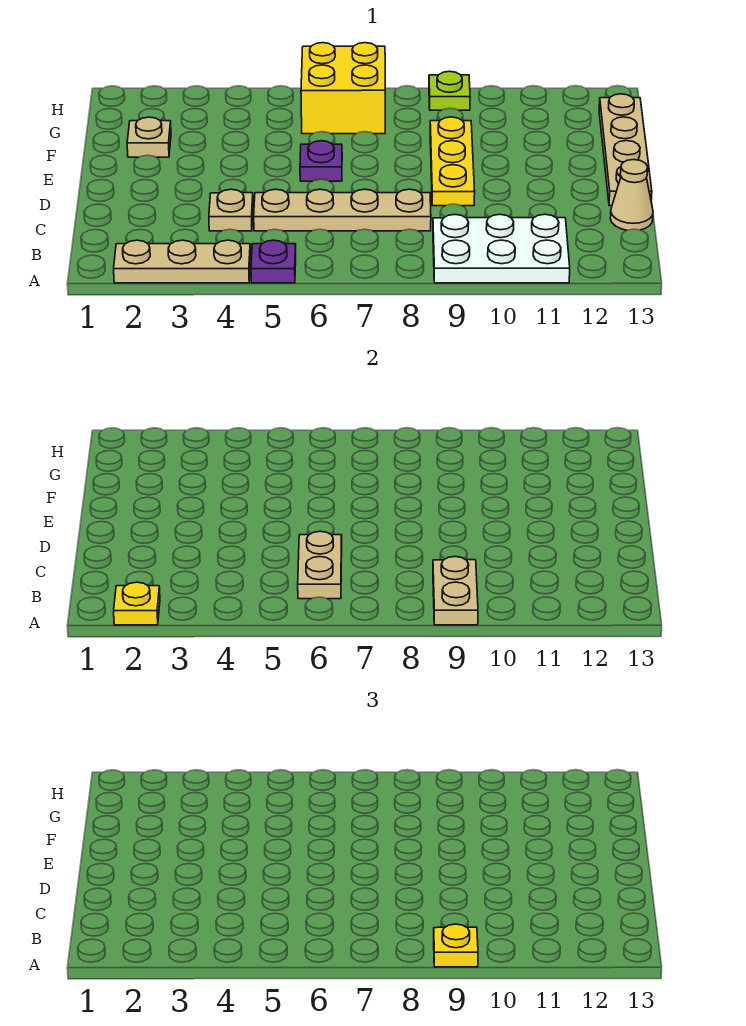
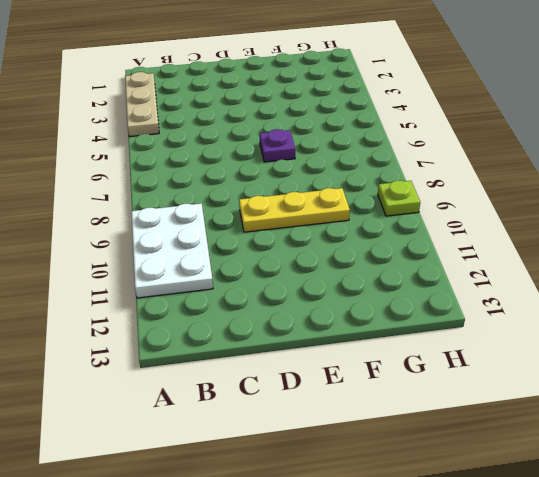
none -> purple plate A5 level 1
none -> tan plate C4 level 1
none -> tan plate C5:C8 level 1

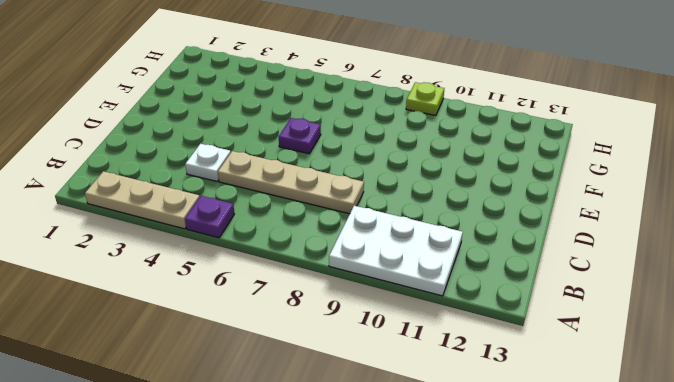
white plate C4 level 1 -> tan plate C4 level 1
none -> tan cone C13 level 1
none -> yellow plate D9:F9 level 1
none -> tan plate D13:G13 level 1

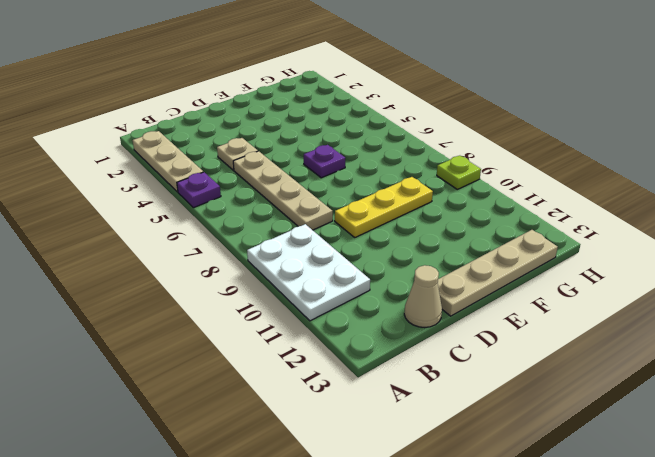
none -> tan plate F2 level 1
none -> yellow brick G6:H7 level 1
none -> yellow plate A2 level 2

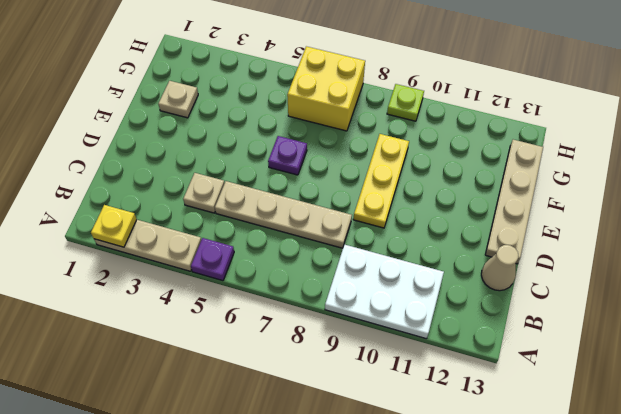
none -> tan plate A9:B9 level 2
none -> tan plate B6:C6 level 2
none -> yellow plate A9 level 3

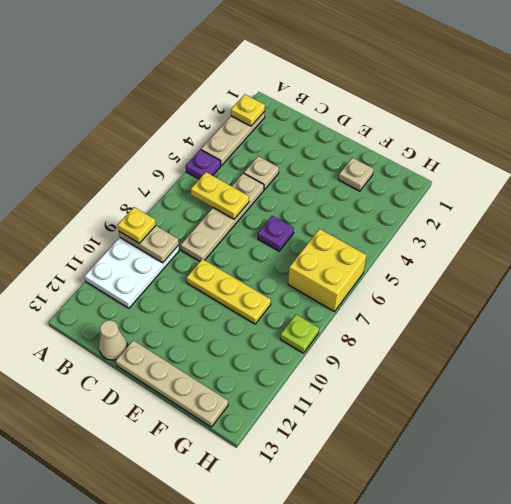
yellow plate B6:C6 level 2 -> tan plate B6:C6 level 2

